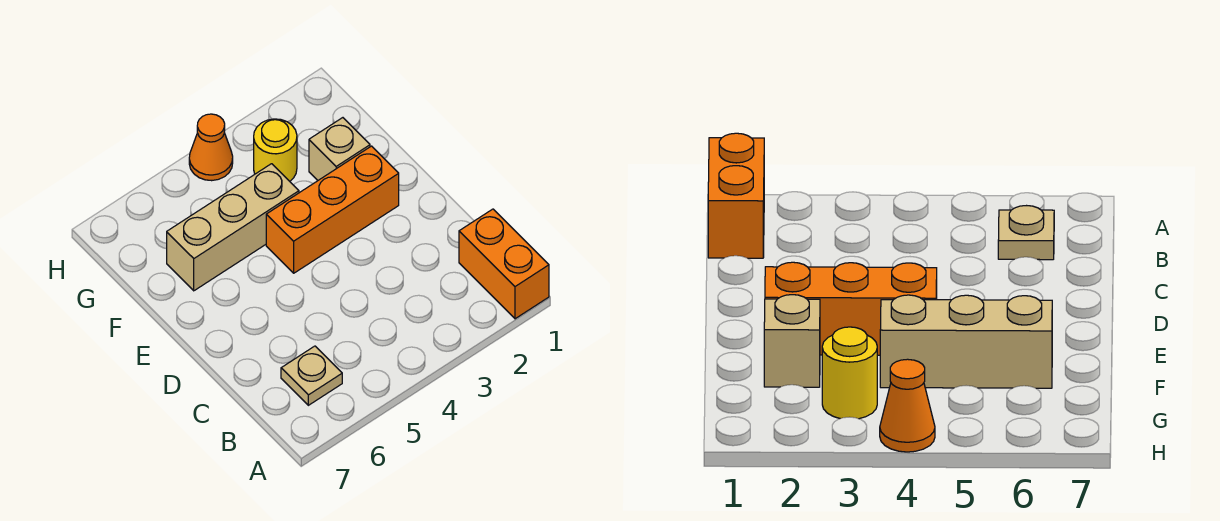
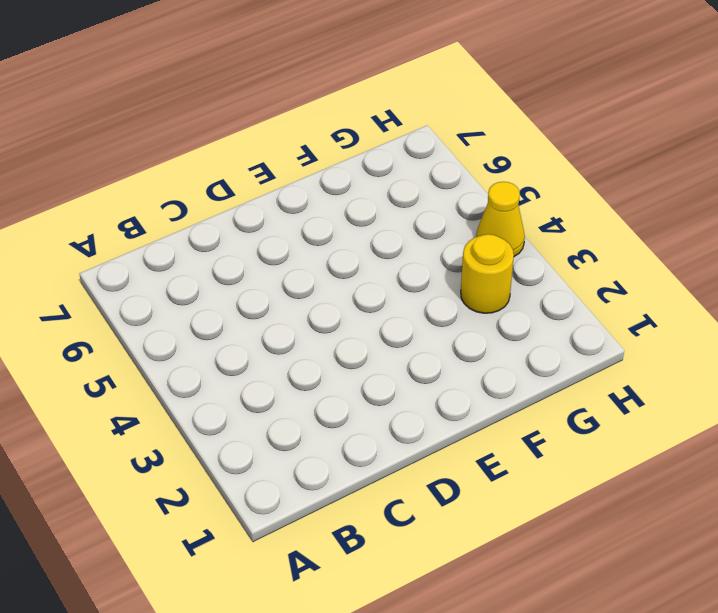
yellow cone H4 level 1 -> orange cone H4 level 1
none -> orange brick A1:B1 level 1
none -> tan plate B6 level 1

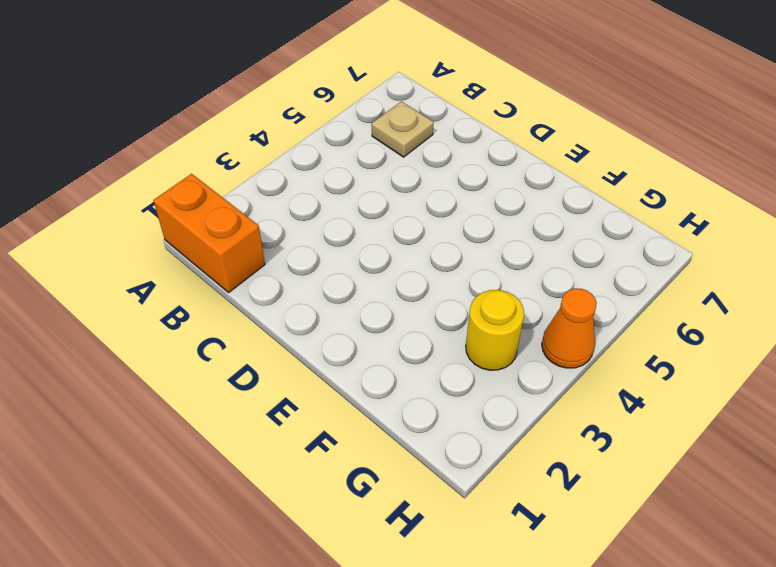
none -> orange brick E2:E4 level 1
none -> tan brick F2 level 1

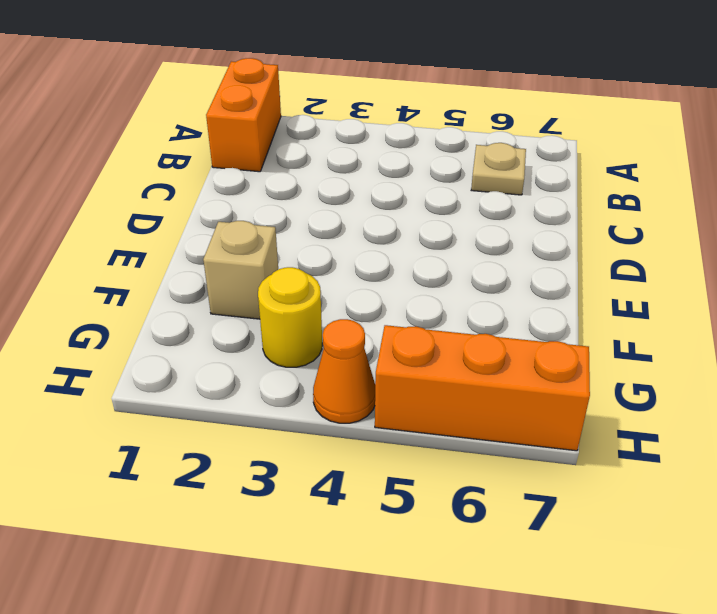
orange brick H5:H7 level 1 -> orange brick E2:E4 level 1
none -> tan brick F4:F6 level 1

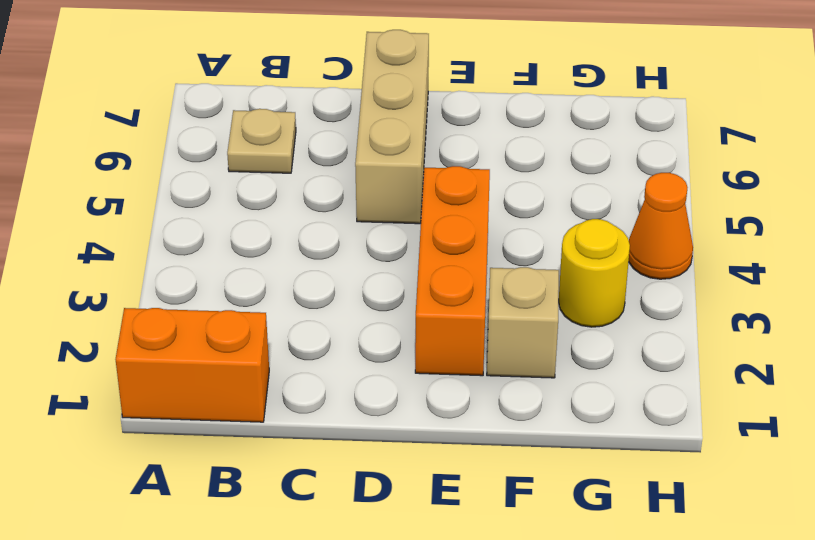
tan brick D5:D7 level 1 -> tan brick F4:F6 level 1

